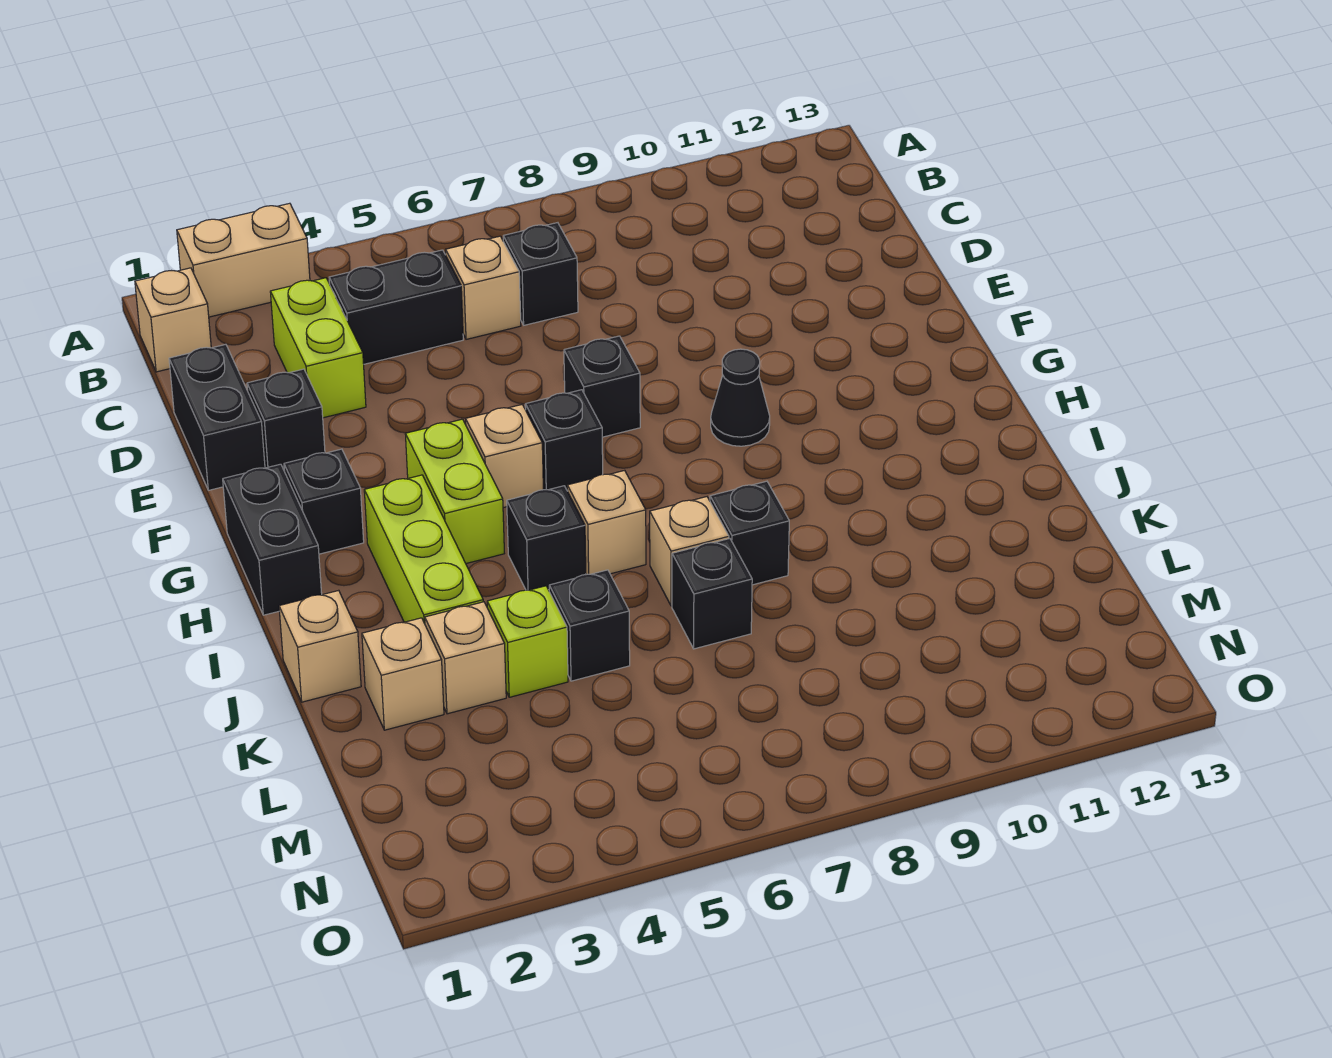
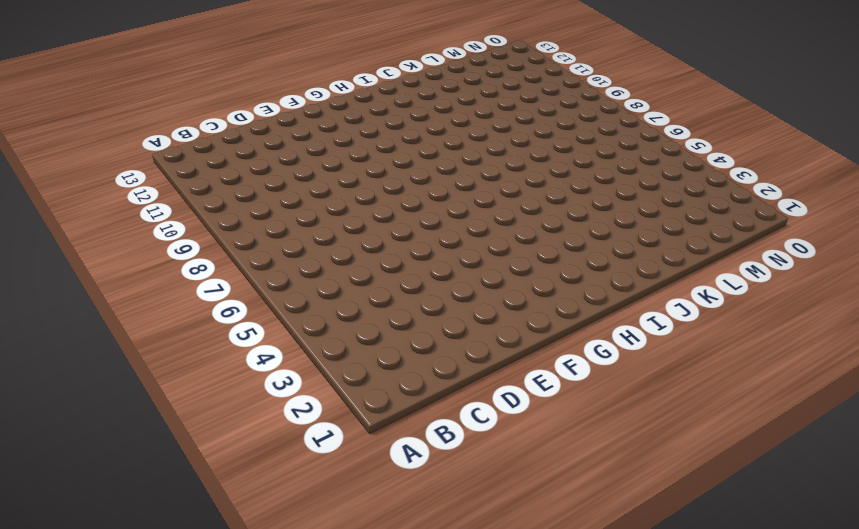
none -> tan brick A2:A3 level 1
none -> tan brick B1 level 1
none -> lime brick C3:D3 level 1

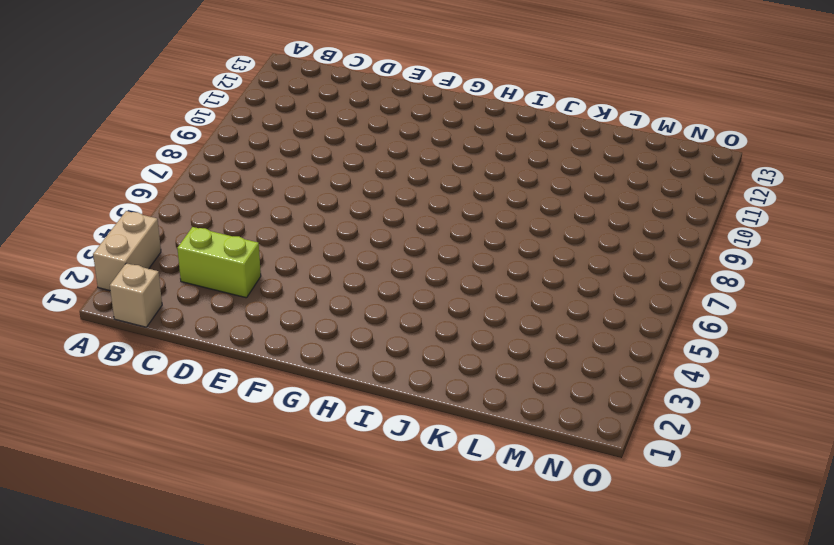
none -> black brick C4:C5 level 1
none -> tan brick C6 level 1
none -> black brick C7 level 1

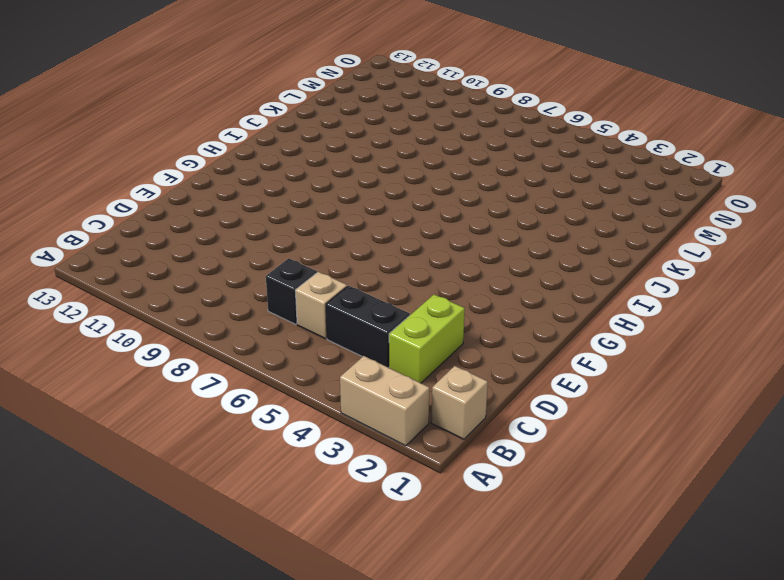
none -> black brick D1:E1 level 1
none -> black brick E2 level 1
none -> black brick F7 level 1

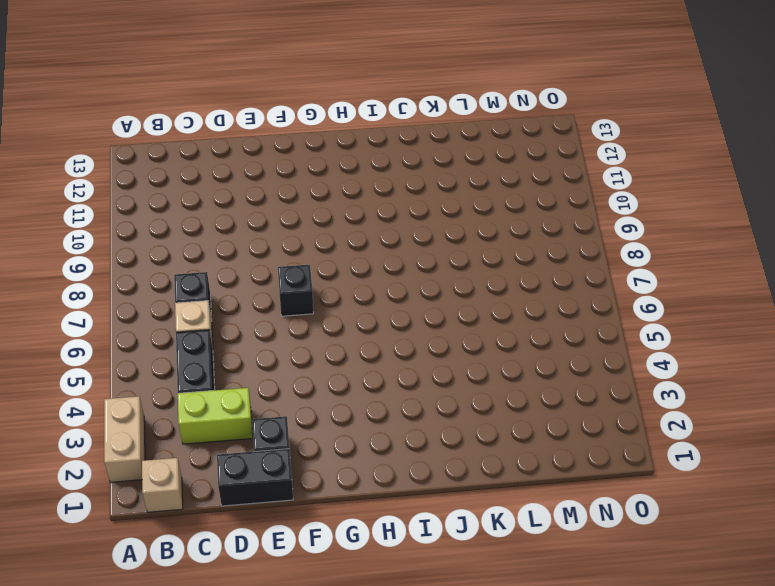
none -> black brick G1:H1 level 1
none -> black brick G2 level 1
none -> lime brick G4:H4 level 1

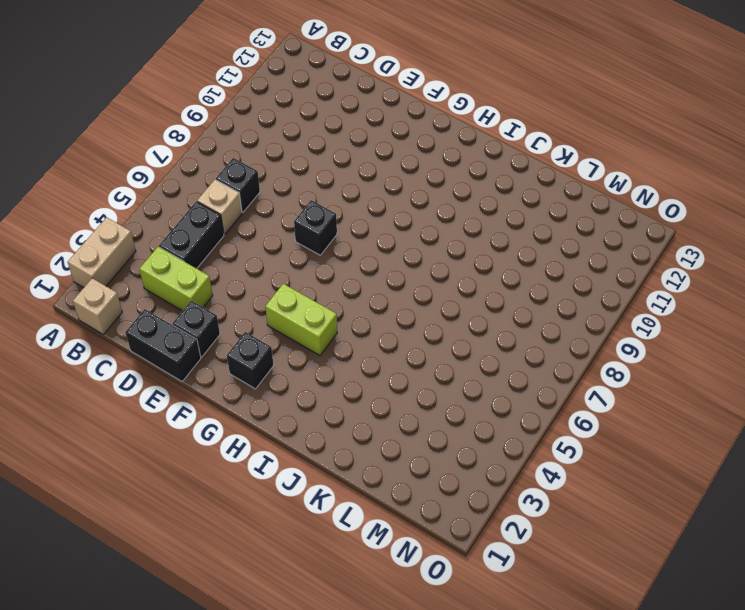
none -> black brick G1:H1 level 1
none -> tan brick G5 level 1
none -> black brick G6 level 1

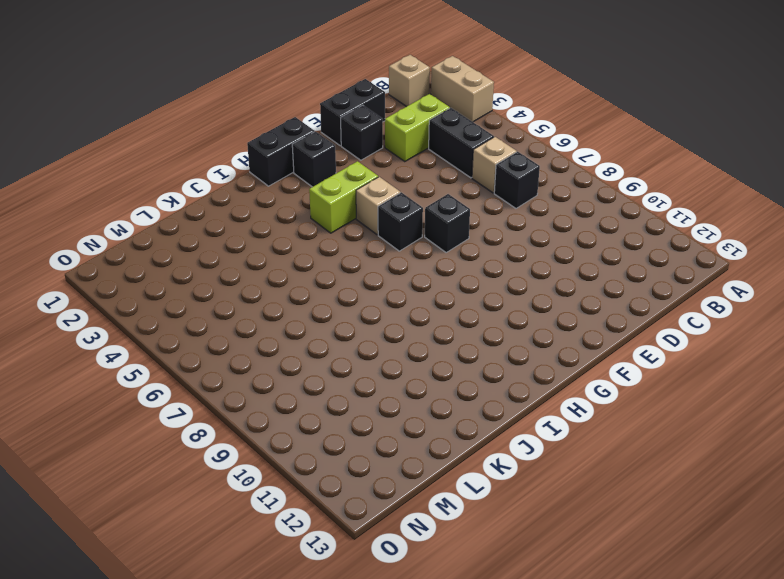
none -> black cone G9 level 1
none -> lime brick H3:J3 level 1
none -> black brick I5 level 1

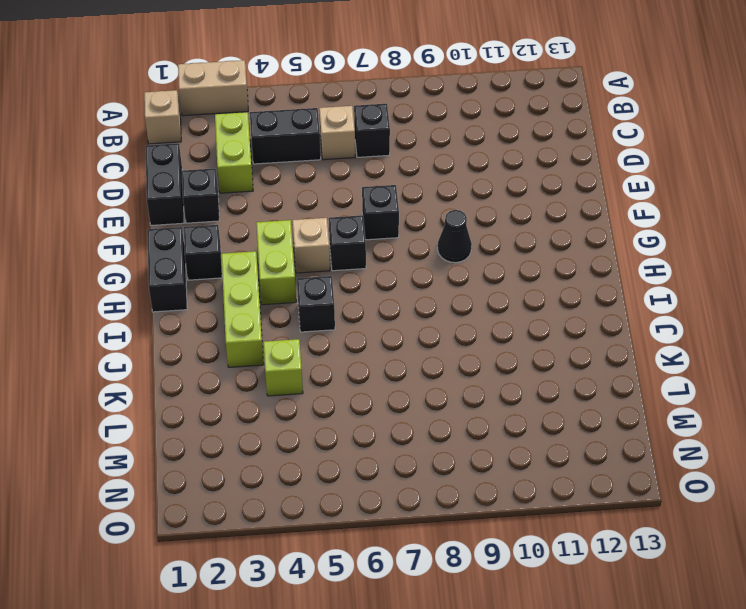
none -> tan brick I6 level 1
none -> tan brick J1 level 1
none -> tan brick J7 level 1

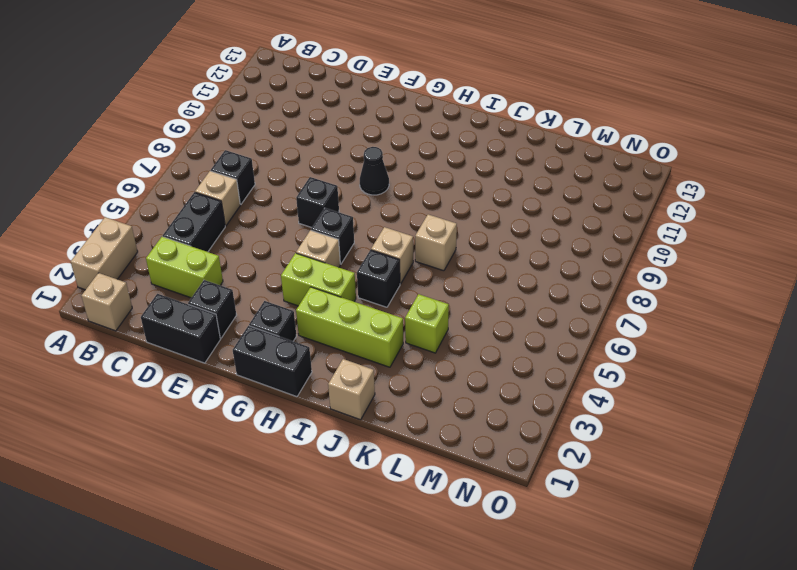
none -> black brick J8 level 1
none -> tan brick K2 level 1
none -> tan brick K3 level 1

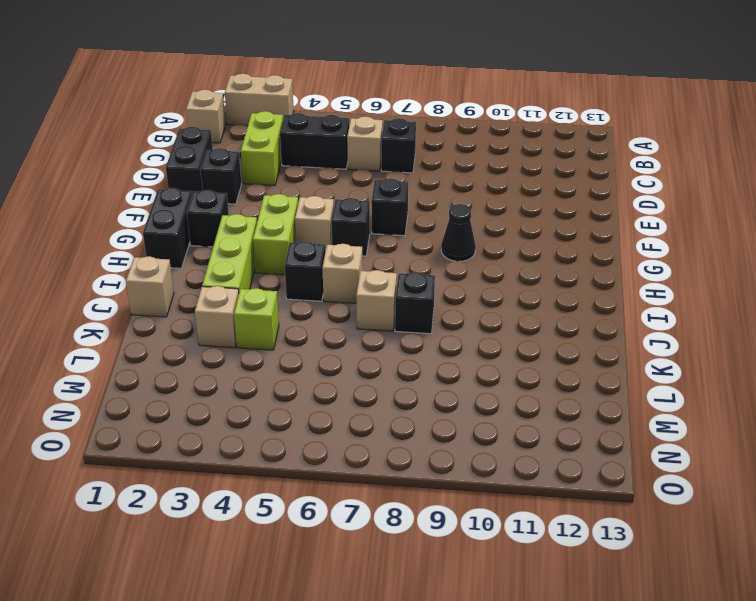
none -> tan brick K2 level 1
none -> black brick K5 level 1
none -> black brick K7 level 1

